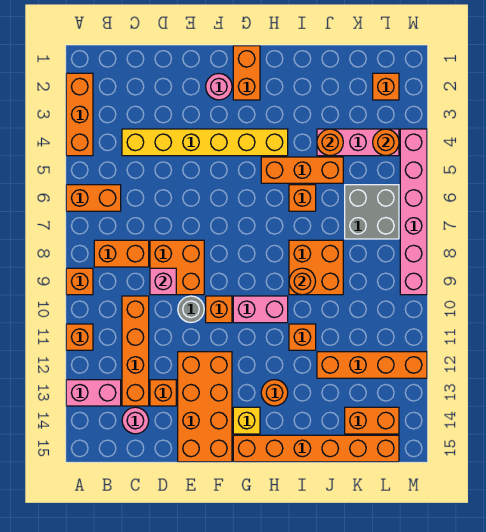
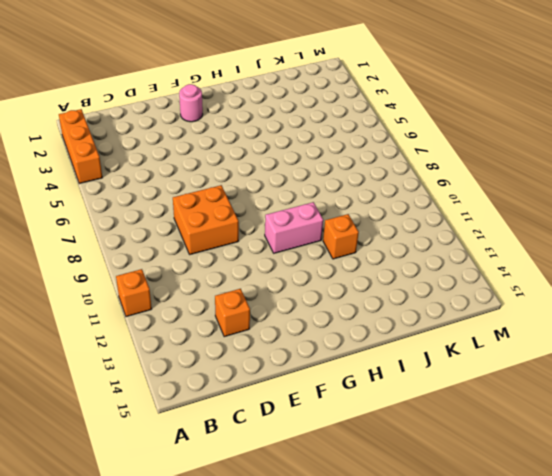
none -> orange brick A6:B6 level 1
none -> orange brick A9 level 1
none -> pink brick A13:B13 level 1
none -> orange brick B8:C8 level 1

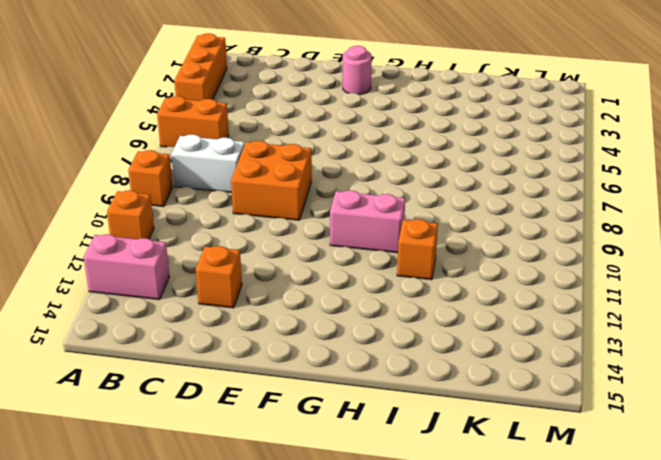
white brick B8:C8 level 1 -> orange brick B8:C8 level 1
none -> yellow brick C4:H4 level 1
none -> orange brick C10:C13 level 1
none -> pink round brick C14 level 1
none -> grey round brick E10 level 1

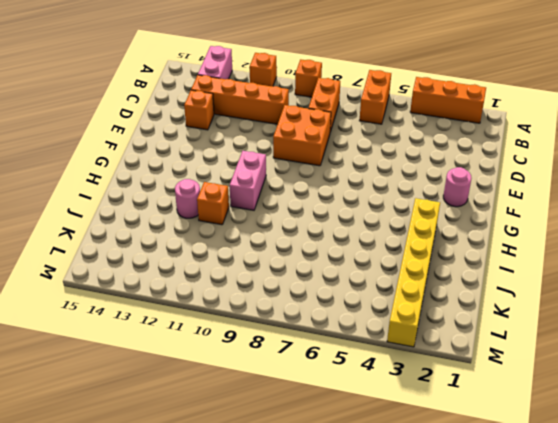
yellow brick H3:M3 level 1 -> yellow brick C4:H4 level 1
pink round brick I12 level 1 -> pink round brick C14 level 1
none -> grey round brick E10 level 1
none -> orange brick E12:F15 level 1
none -> orange brick F10 level 1
none -> orange brick G1:G2 level 1

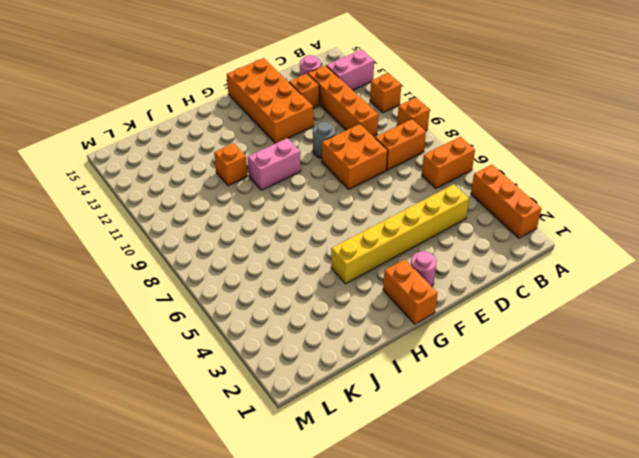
none -> orange brick F10 level 1
none -> yellow brick G14 level 1
none -> orange brick G15:L15 level 1
none -> orange brick H5:J5 level 1

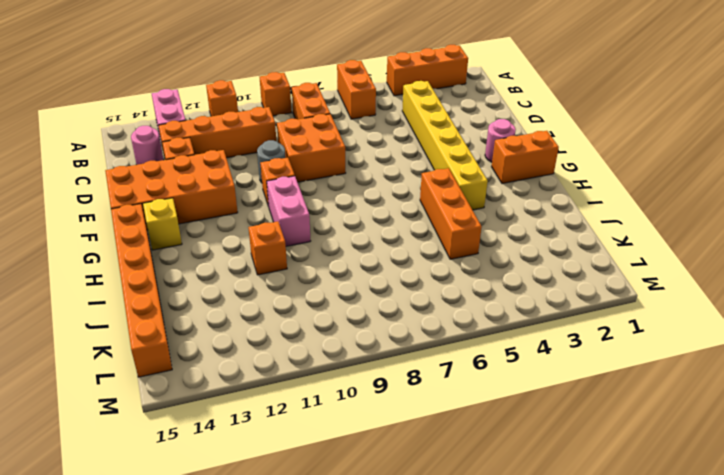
none -> orange round brick H13 level 1
none -> orange brick I6 level 1
none -> orange brick I8:J9 level 1
none -> pink brick J4:L4 level 1

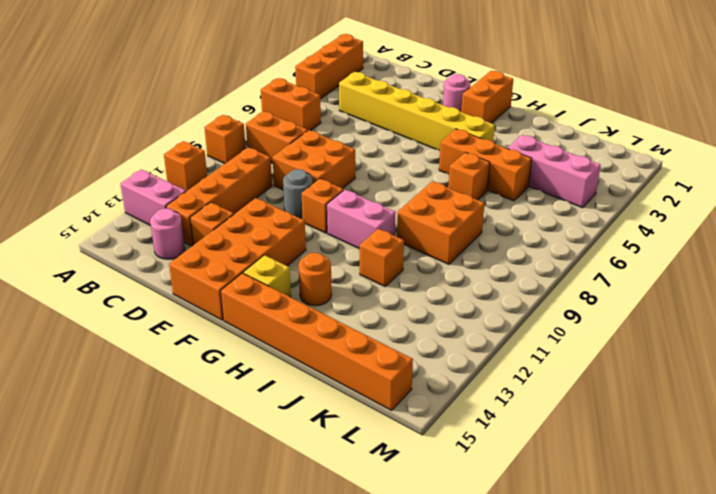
none -> orange brick J12:M12 level 1
none -> grey brick K6:L7 level 1
none -> orange brick K14:L14 level 1
none -> orange brick L2 level 1

